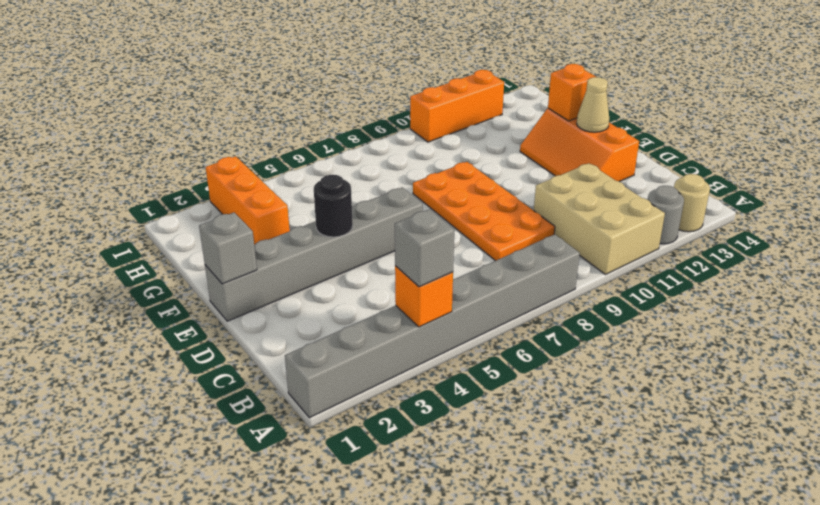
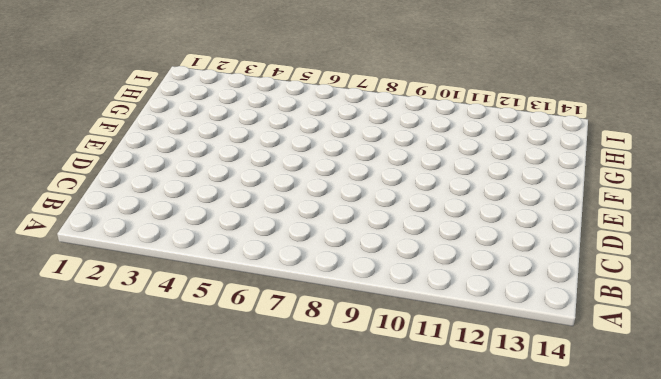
none -> grey brick A1:A8 level 1
none -> tan brick A10:C11 level 1
none -> grey round brick A12 level 1

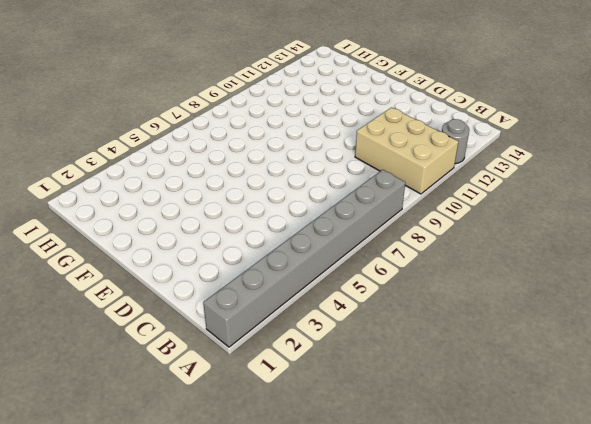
none -> tan round brick A13 level 1
none -> orange plate C8:F9 level 1
none -> orange slope D12:F13 level 1 top 13

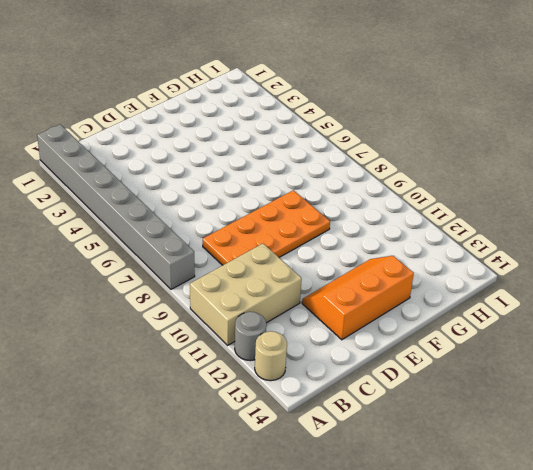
none -> grey brick E1:E6 level 1
none -> orange brick G3:I3 level 1
none -> orange brick I10:I12 level 1

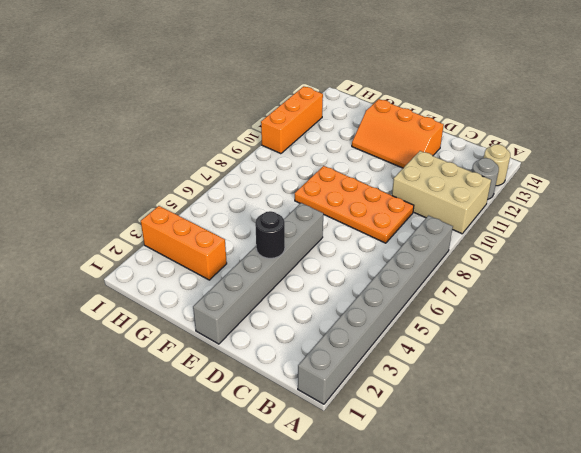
none -> orange brick A4 level 2
none -> grey brick E1 level 2
none -> tan cone E13 level 2

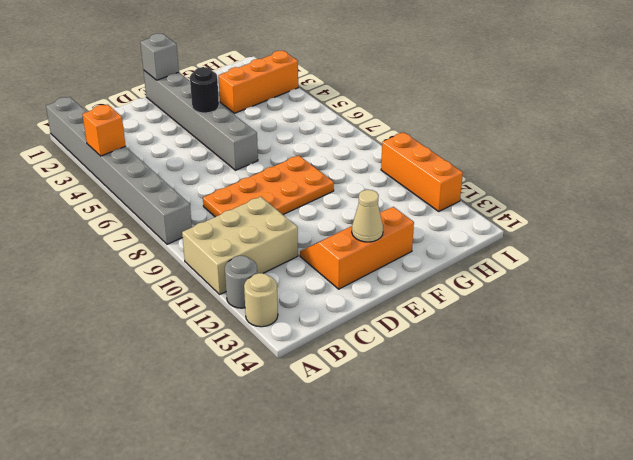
none -> orange brick F13 level 2
none -> grey brick A4 level 3

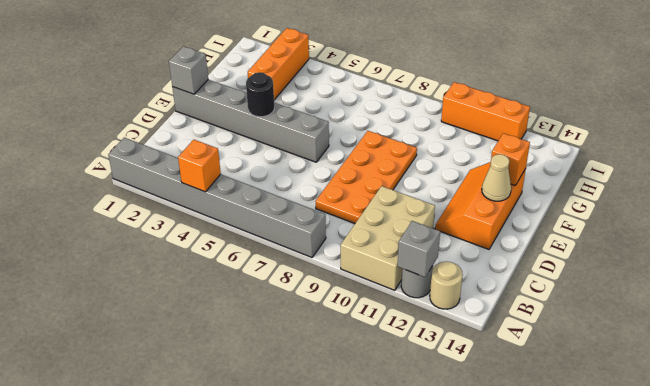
grey brick A12 level 2 -> grey brick A4 level 3

